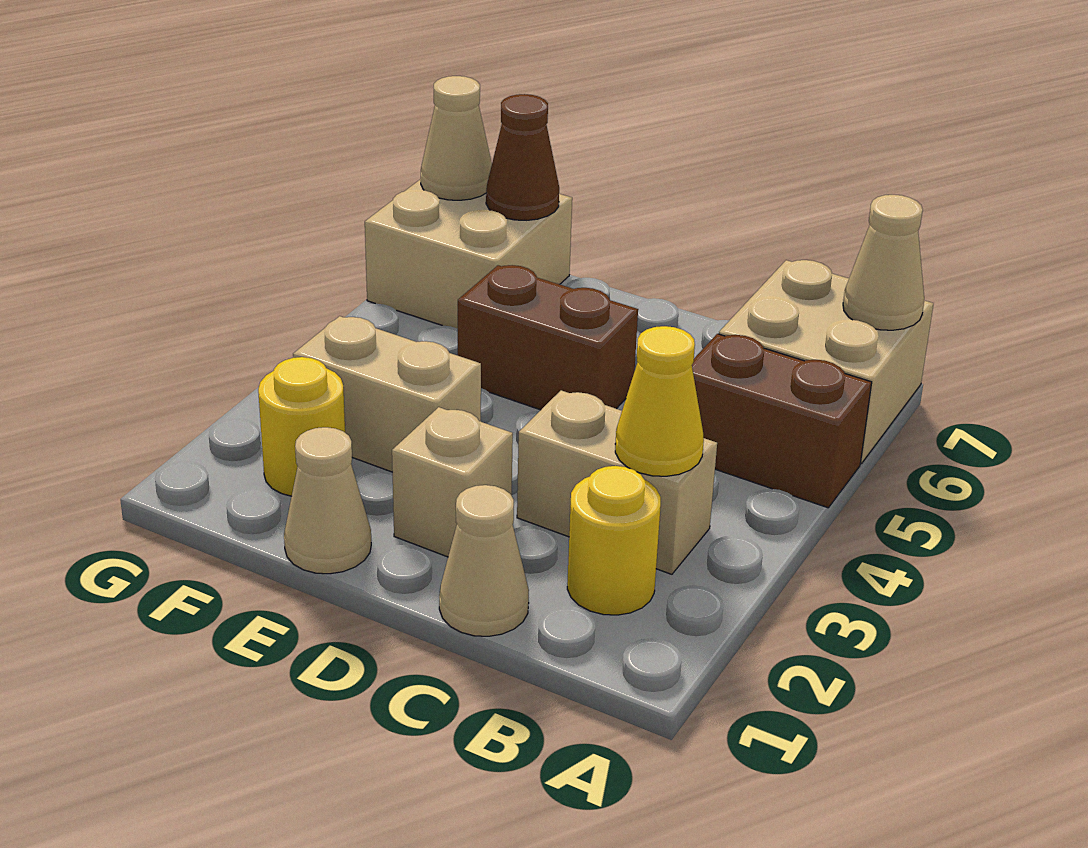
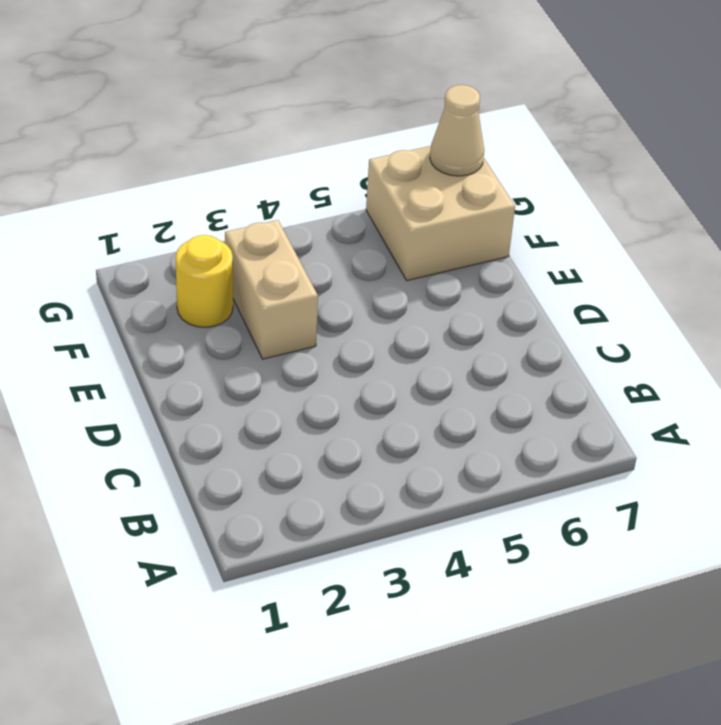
none -> brown brick A5:B5 level 1
none -> tan brick A6:B7 level 1
none -> yellow round brick B2 level 1

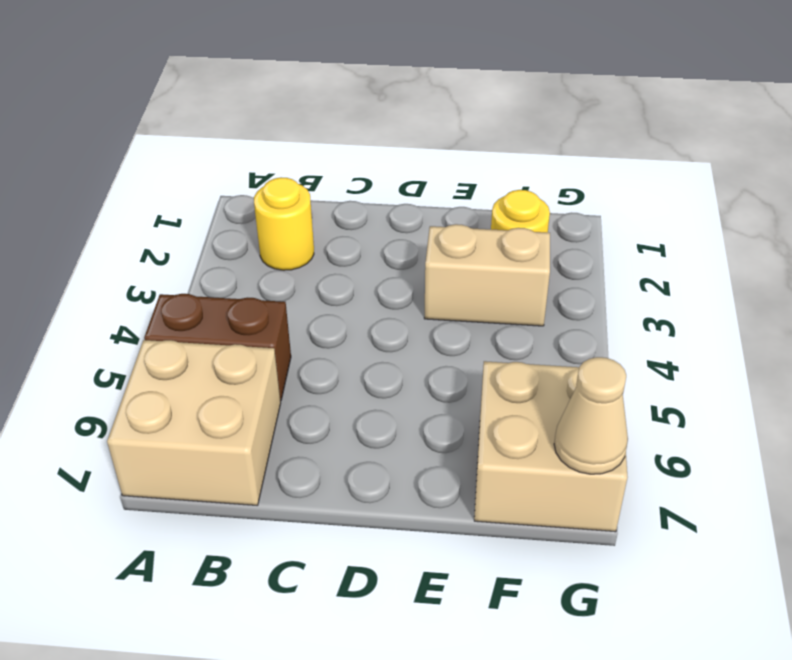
none -> tan brick B3:C3 level 1
none -> tan cone C1 level 1
none -> tan brick D2 level 1

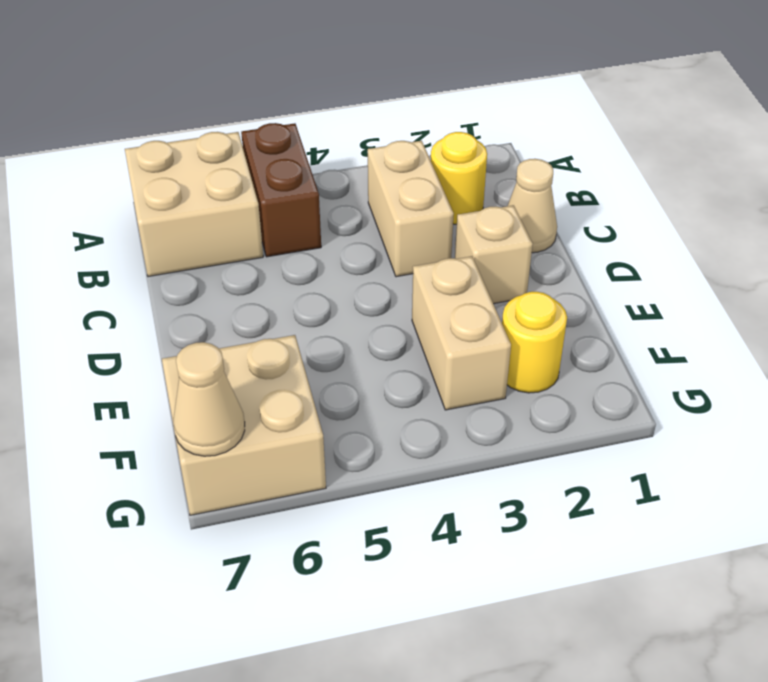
none -> brown brick D5:E5 level 1
none -> tan cone E1 level 1
none -> tan cone A7 level 2

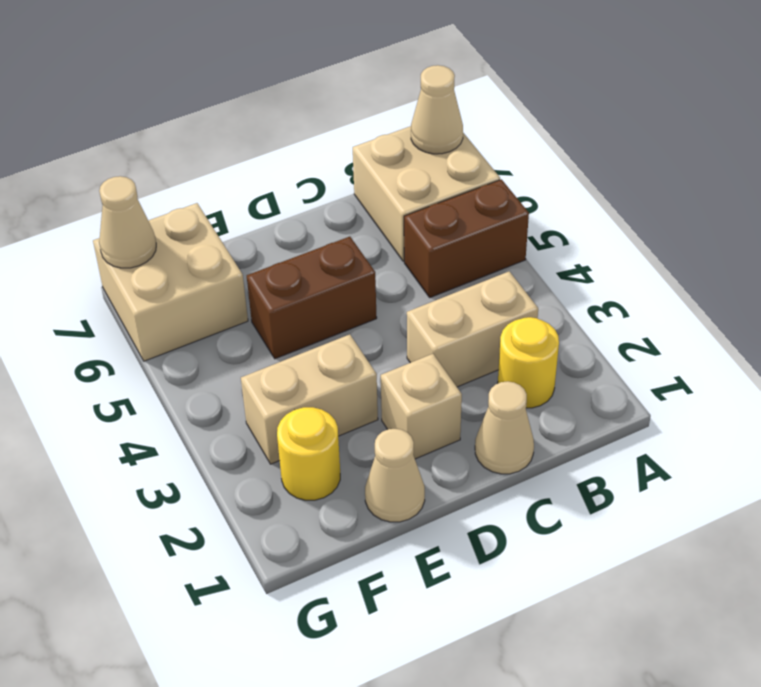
none -> yellow cone B3 level 2
none -> brown cone F7 level 2

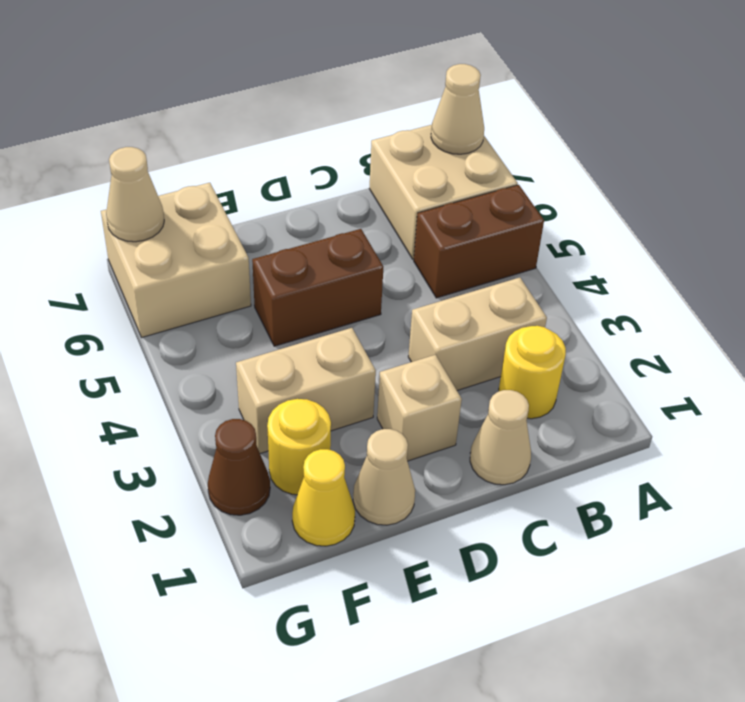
yellow cone F1 level 1 -> yellow cone B3 level 2
brown cone G2 level 1 -> brown cone F7 level 2

